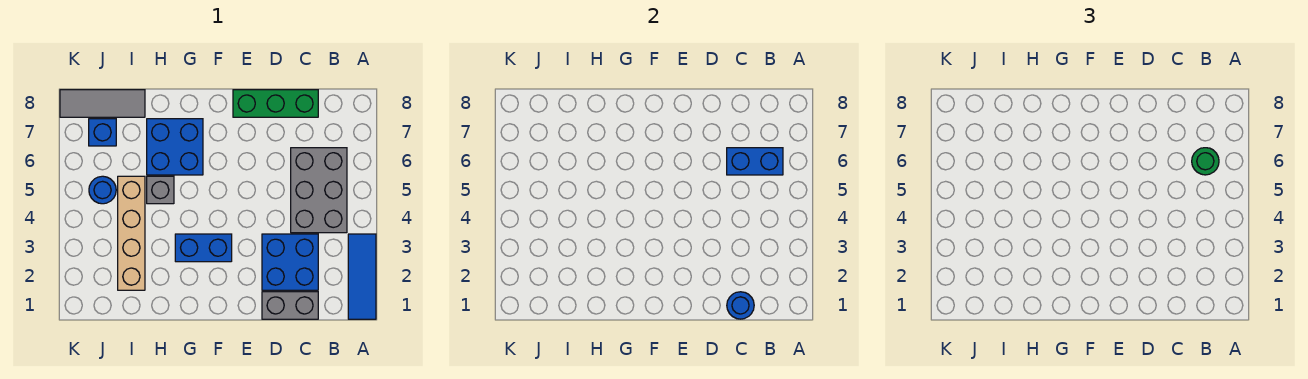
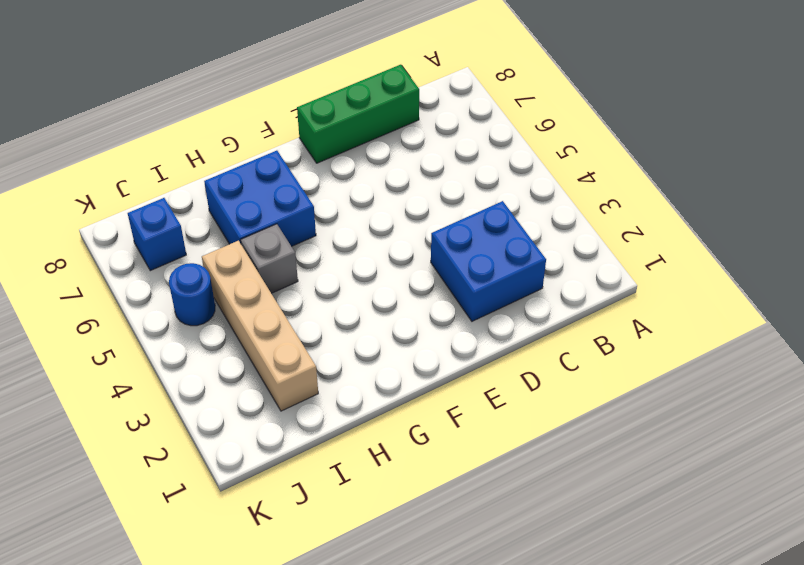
none -> blue tile A1:A3 level 1
none -> grey brick B4:C6 level 1
none -> grey brick C1:D1 level 1

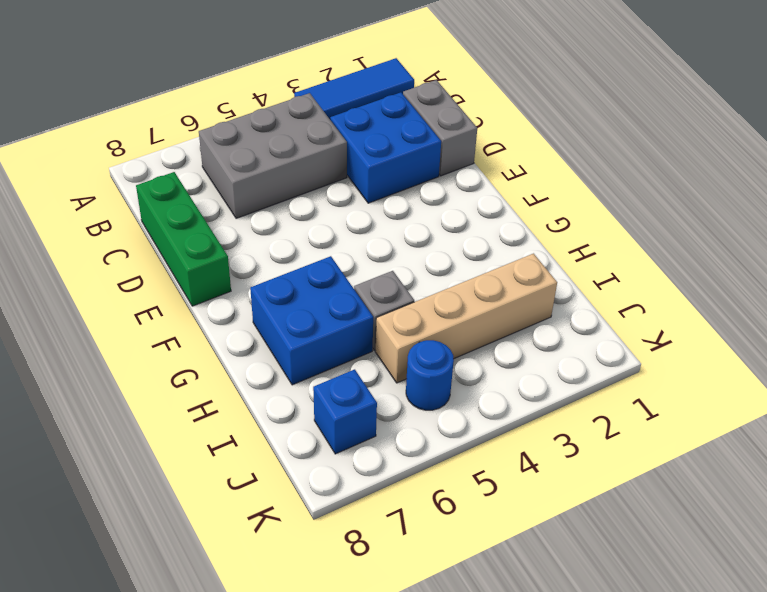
none -> blue brick F3:G3 level 1
none -> grey tile I8:K8 level 1
none -> blue brick B6:C6 level 2

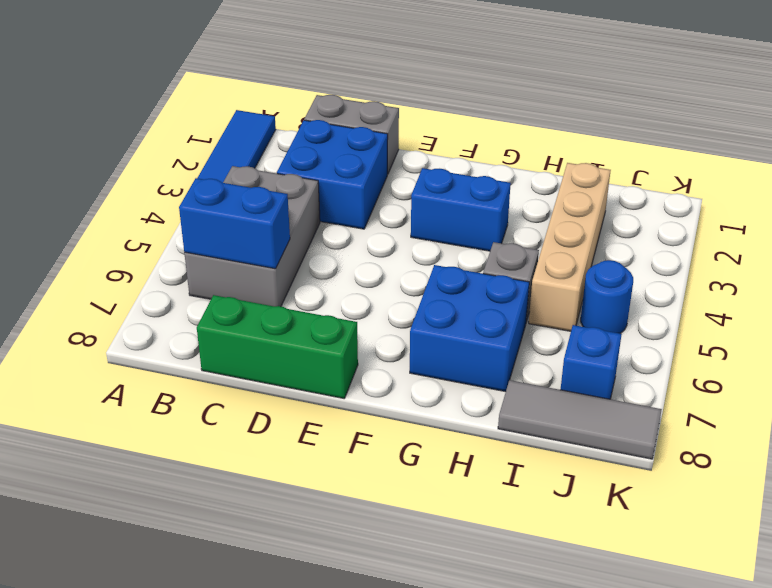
none -> blue round brick C1 level 2
none -> green round brick B6 level 3

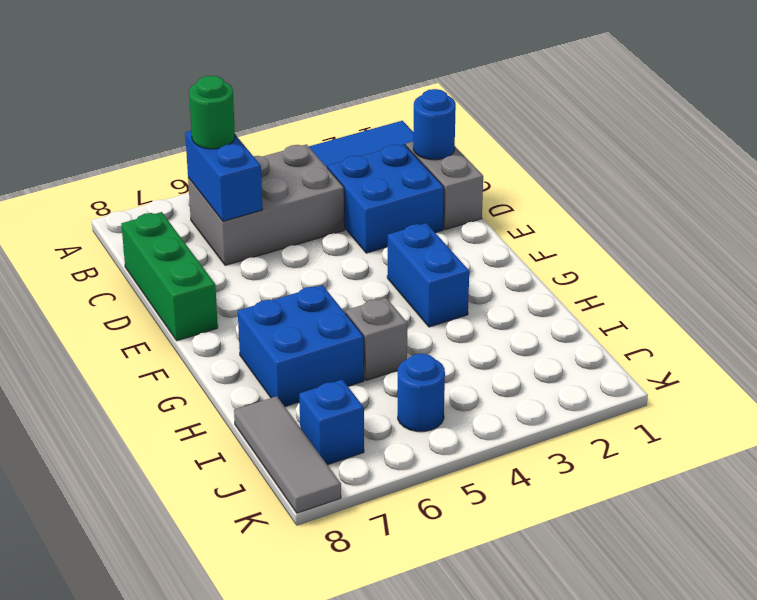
none -> tan brick I2:I5 level 1

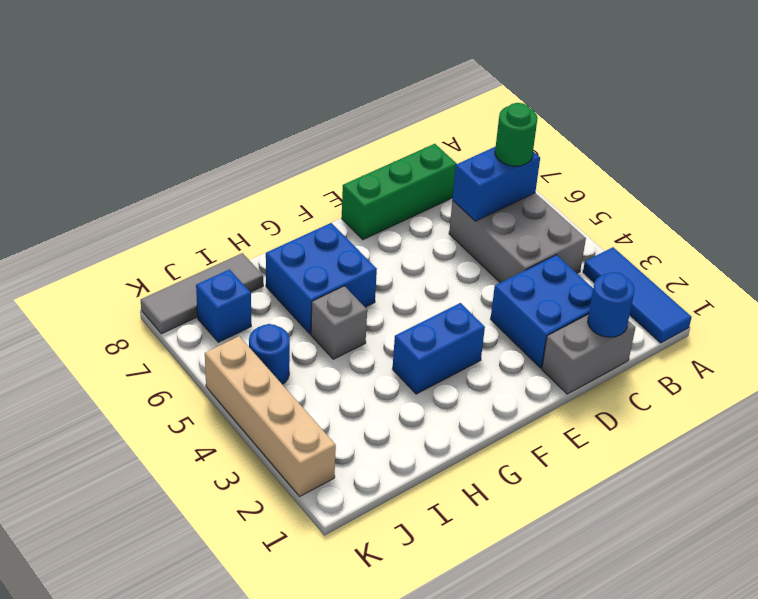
tan brick K2:K5 level 1 -> tan brick I2:I5 level 1

